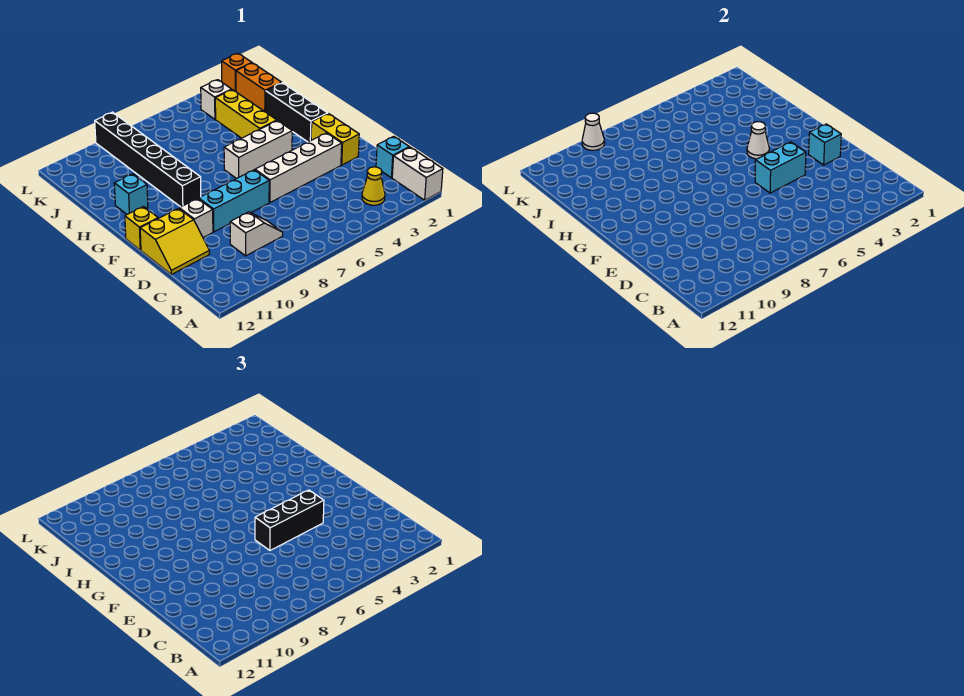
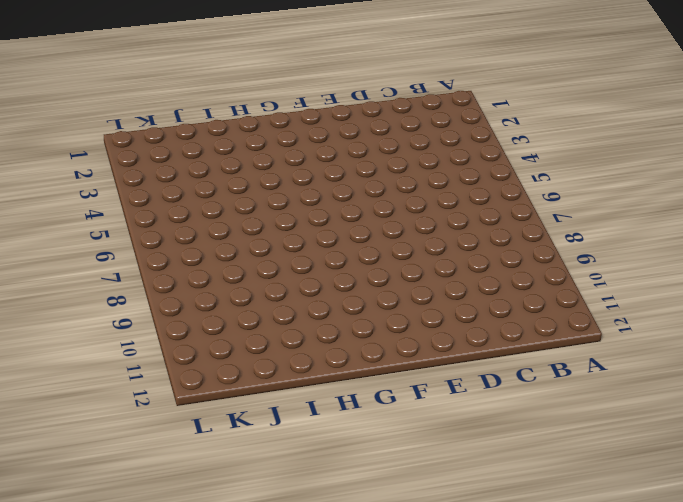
none -> white brick A1:B1 level 1
none -> yellow cone B3 level 1
none -> cyan brick C1 level 1

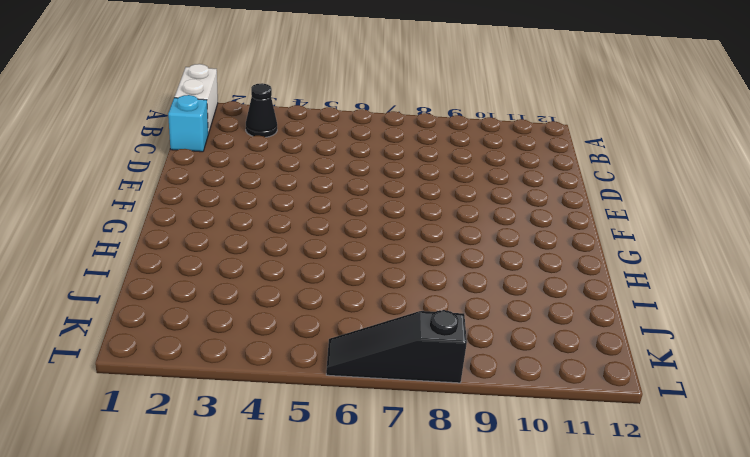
black cone B3 level 1 -> yellow cone B3 level 1
black slope L6:L8 level 1 top 8 -> none
none -> white slope C8:C9 level 1 top 9
none -> yellow slope D11:E12 level 1 top E
none -> yellow brick E2:F2 level 1

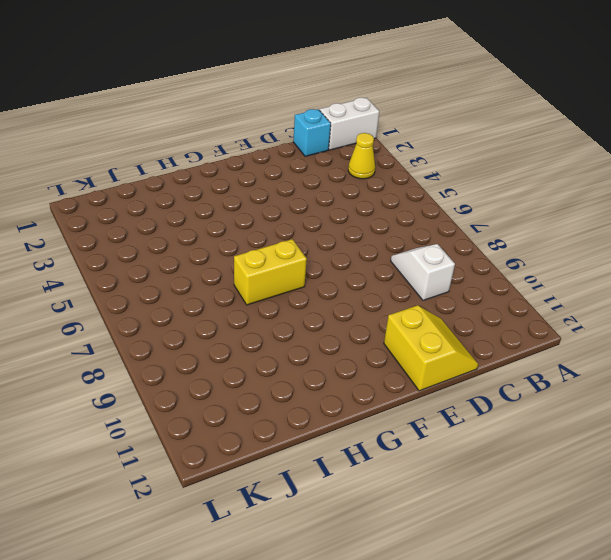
yellow brick G7:H7 level 1 -> yellow brick E2:F2 level 1
none -> white brick E3:E6 level 1
none -> cyan brick E7:E9 level 1
none -> white brick E10 level 1

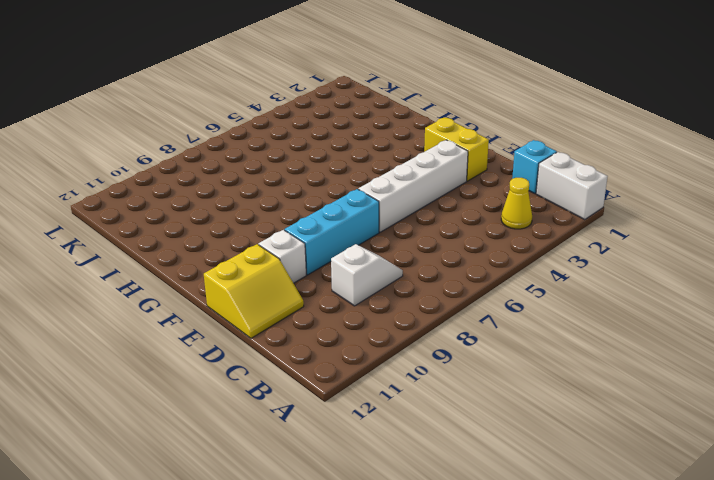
none -> yellow brick F12 level 1
none -> black brick G2:I2 level 1
none -> white brick G4:G6 level 1

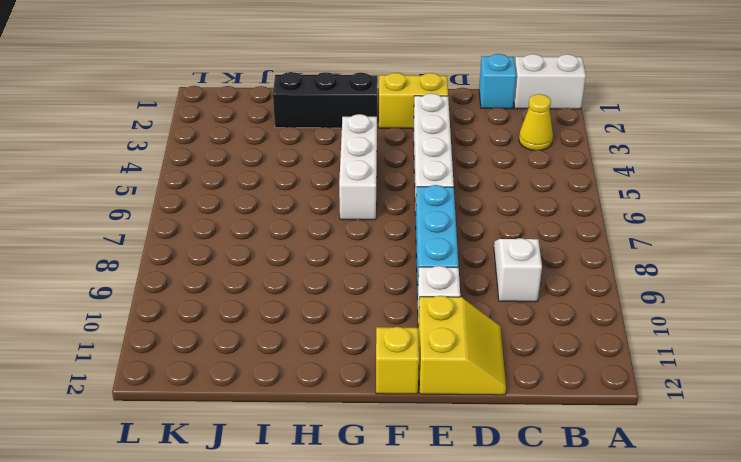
none -> black brick G9:L9 level 1
none -> yellow brick H4:J4 level 1
none -> cyan brick H11 level 1

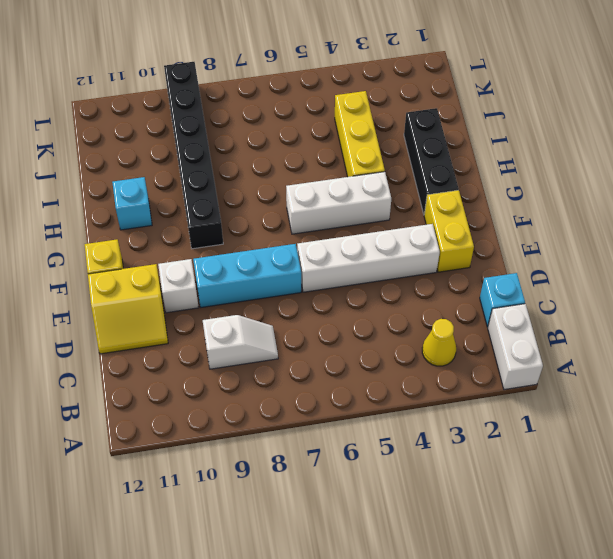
none -> orange brick J2:K2 level 1
none -> white brick K4 level 1
none -> orange brick L2 level 1

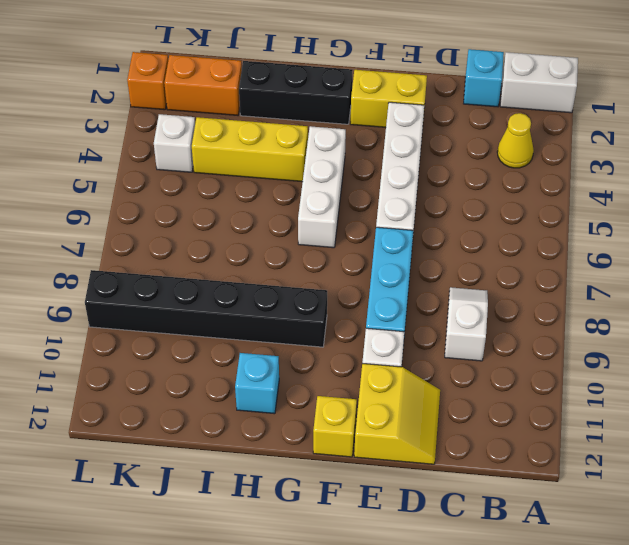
none -> cyan brick E2 level 2
none -> cyan brick E4:E5 level 2
none -> white cone G4 level 2

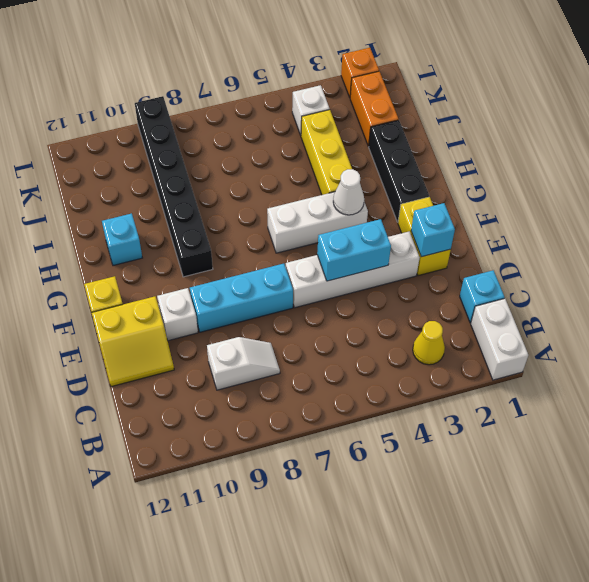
none -> white cone L9 level 2
none -> black brick E4:E6 level 3

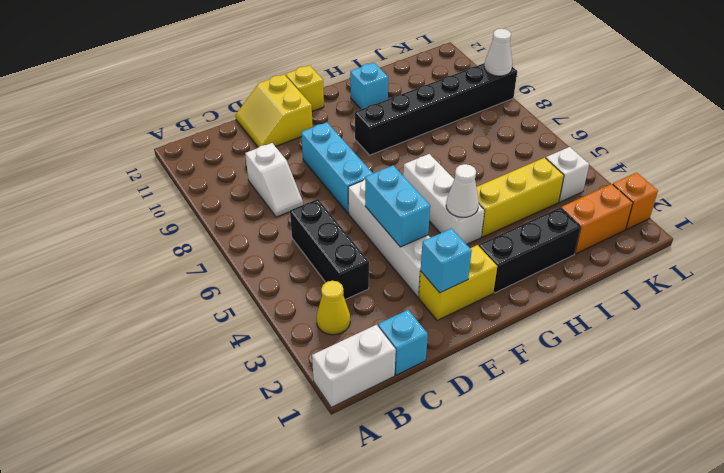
black brick C4:C6 level 1 -> black brick E4:E6 level 3
none -> white brick E10 level 1

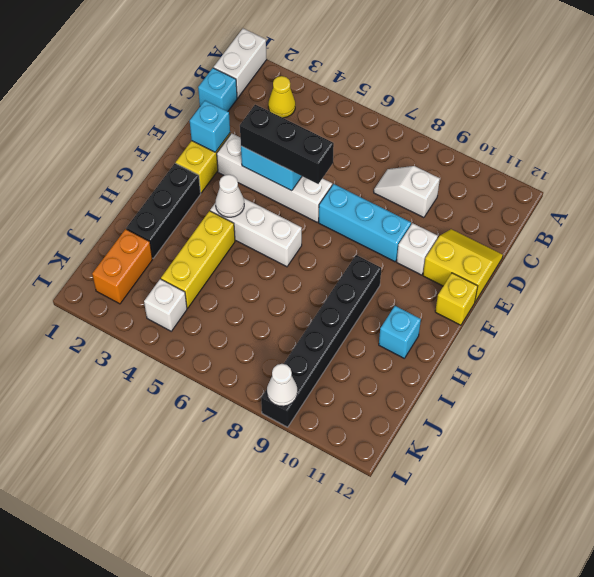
none -> orange brick L2 level 1

